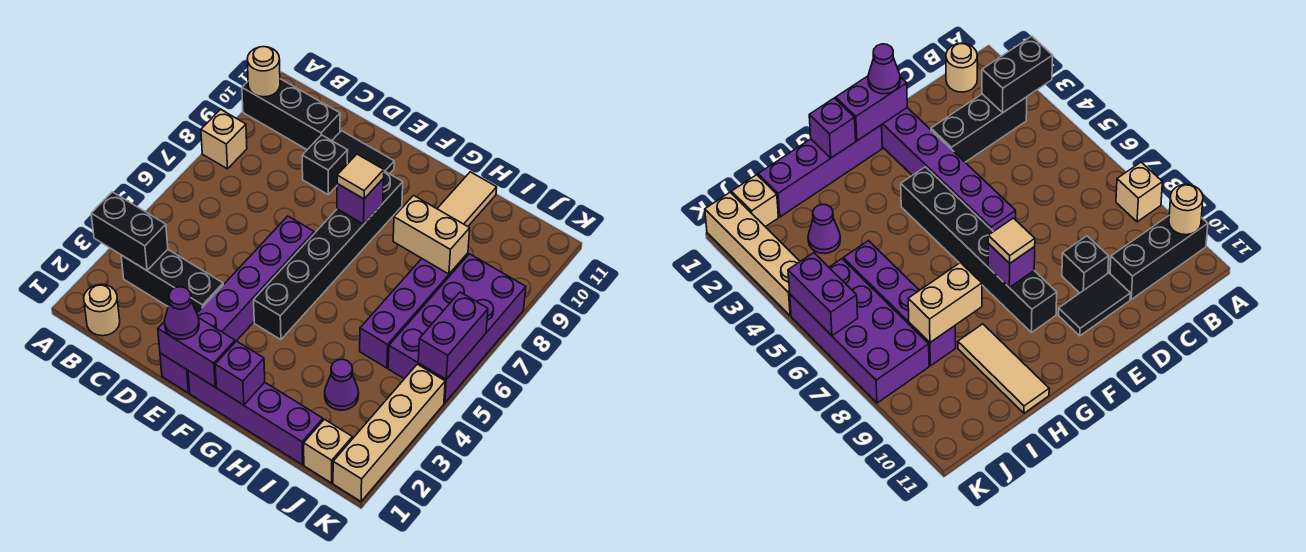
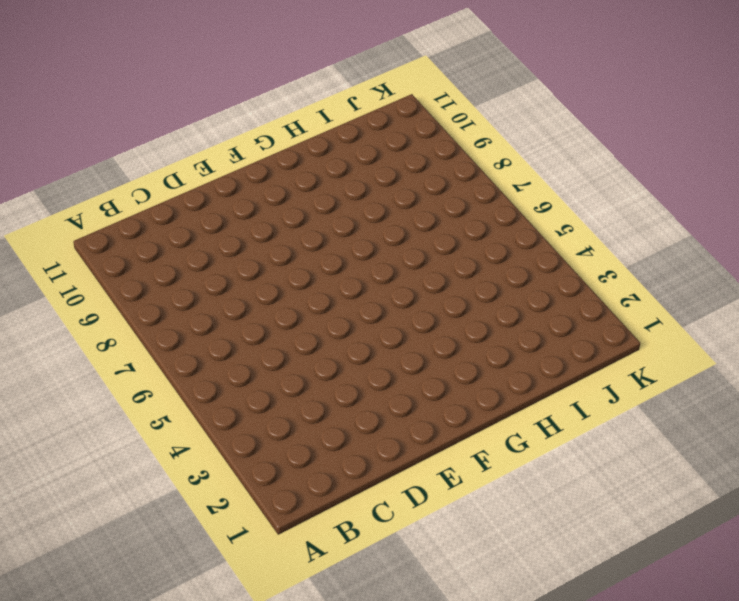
none -> tan brick A8 level 1
none -> black brick A10:C10 level 1
none -> tan round brick B1 level 1

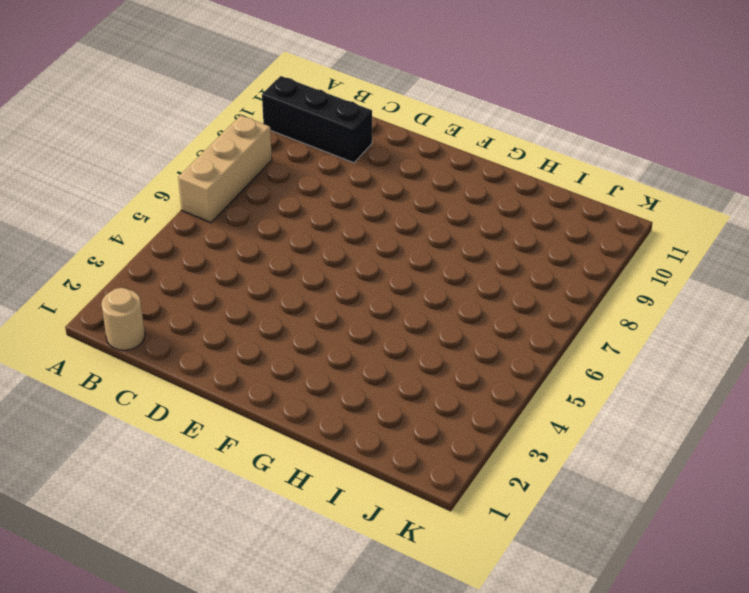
tan brick A6:A8 level 1 -> tan brick A8 level 1
none -> black brick B3:D3 level 1
none -> black brick D9 level 1
none -> black tile D10:E10 level 1

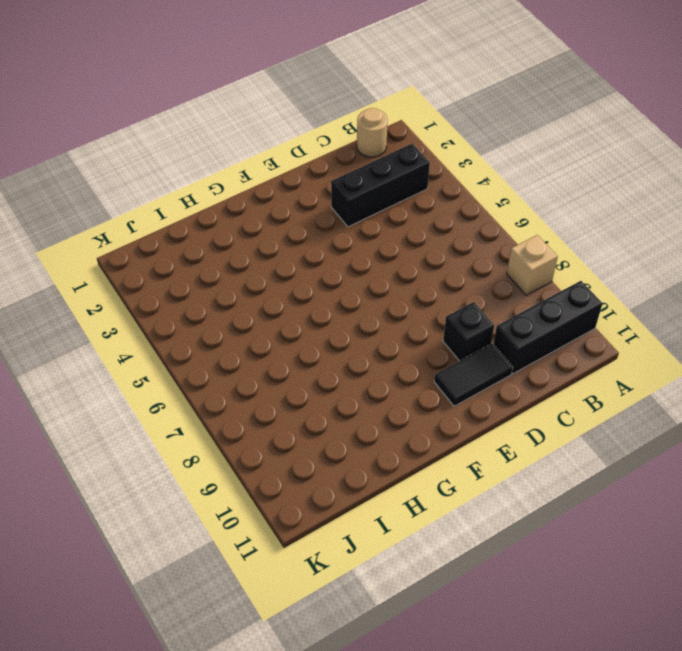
none -> purple brick E1:E6 level 1
none -> purple brick F1:I1 level 1
none -> black brick F4:F9 level 1

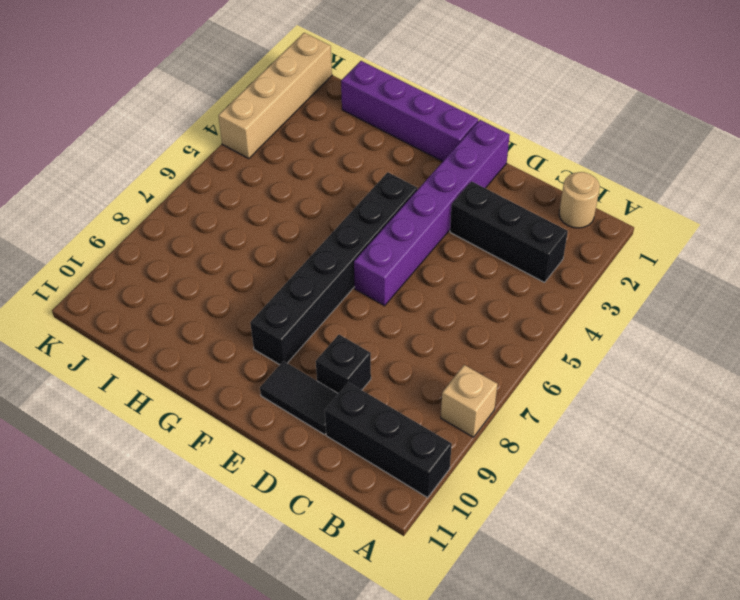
none -> tan tile H9:H11 level 1
none -> purple cone I3 level 1
none -> purple brick I5:I8 level 1

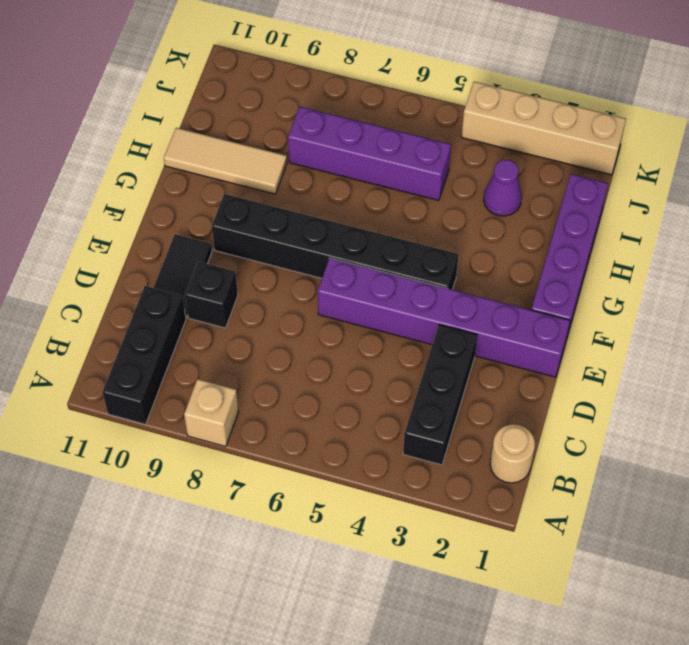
none -> tan brick J1 level 1
none -> purple brick J5:K8 level 1
none -> black brick A3:B3 level 2

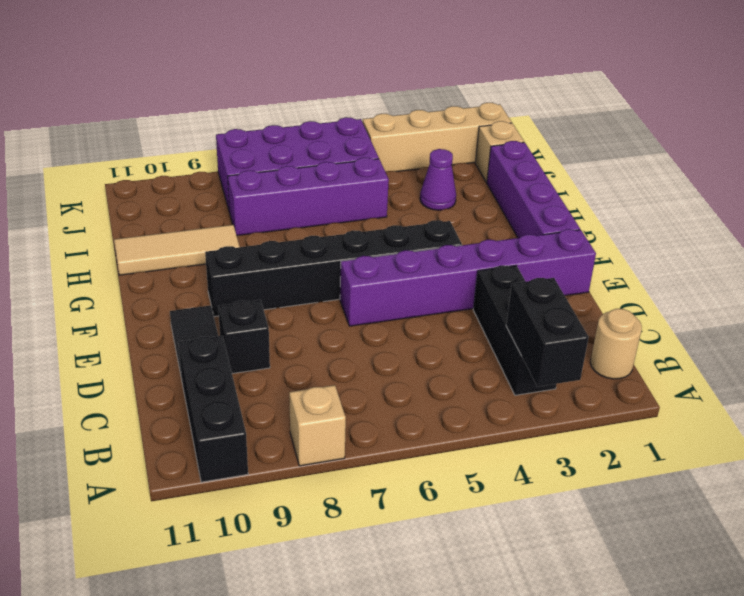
none -> tan round brick A10 level 2
none -> purple brick E1:F1 level 2
none -> purple brick F8 level 2

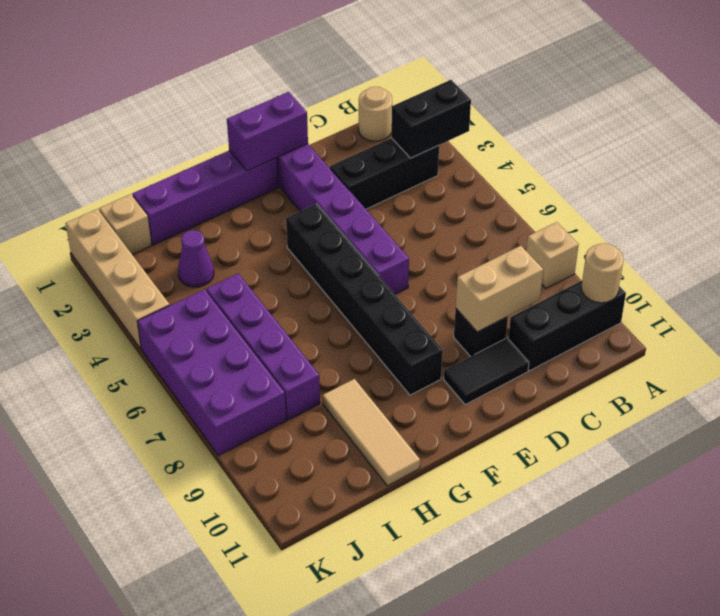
tan brick C9:D9 level 2 -> tan brick H8:I8 level 2
none -> purple brick F8 level 2
none -> purple brick G1 level 2
none -> purple brick K5:K6 level 2

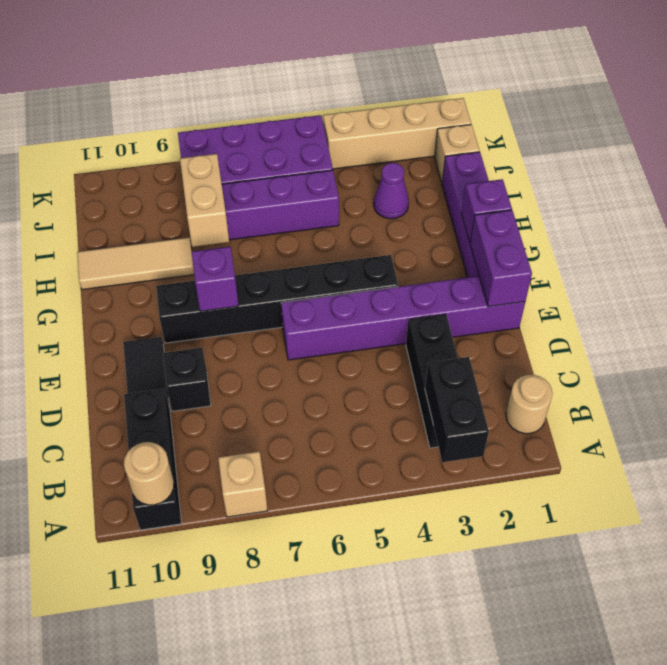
none -> purple brick K5:K6 level 2
none -> purple cone E1 level 3
none -> tan tile F8 level 3

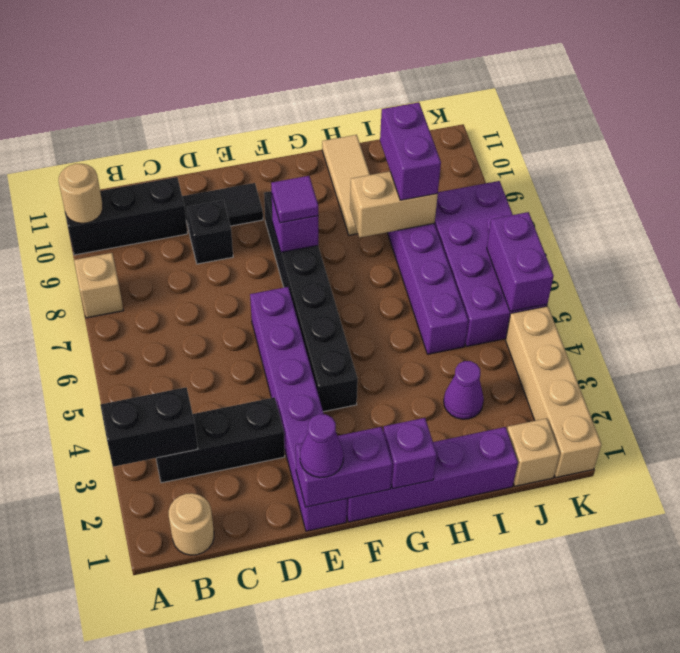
purple tile F8 level 3 -> tan tile F8 level 3
purple brick I8:I9 level 3 -> none

